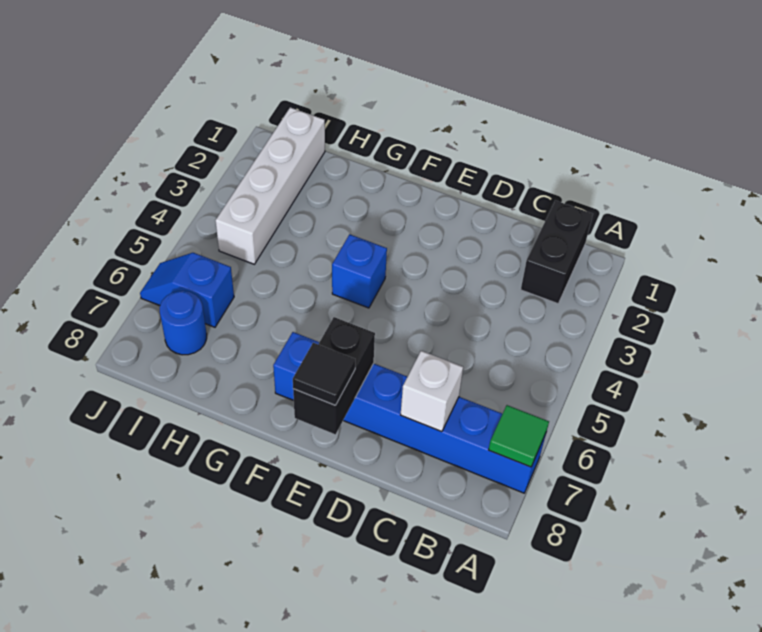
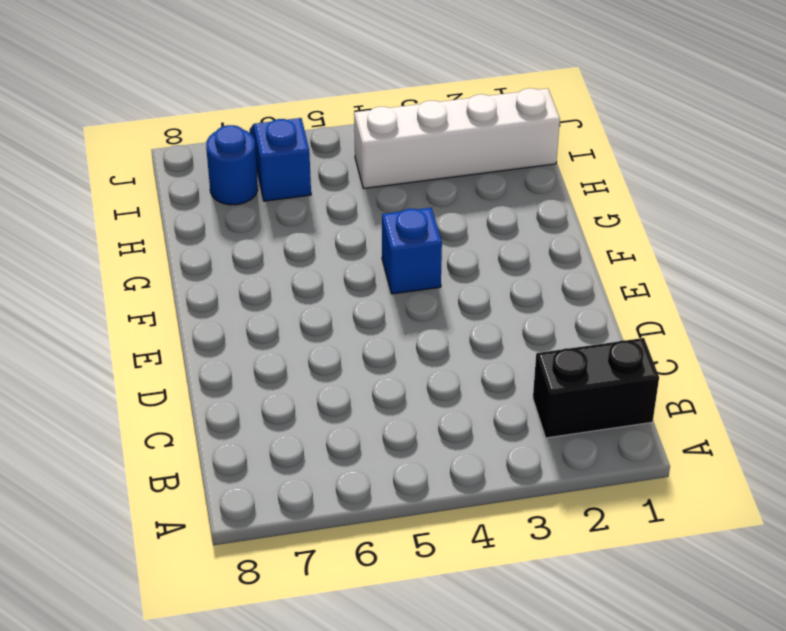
none -> blue brick A7:F7 level 1
none -> green tile A7 level 2

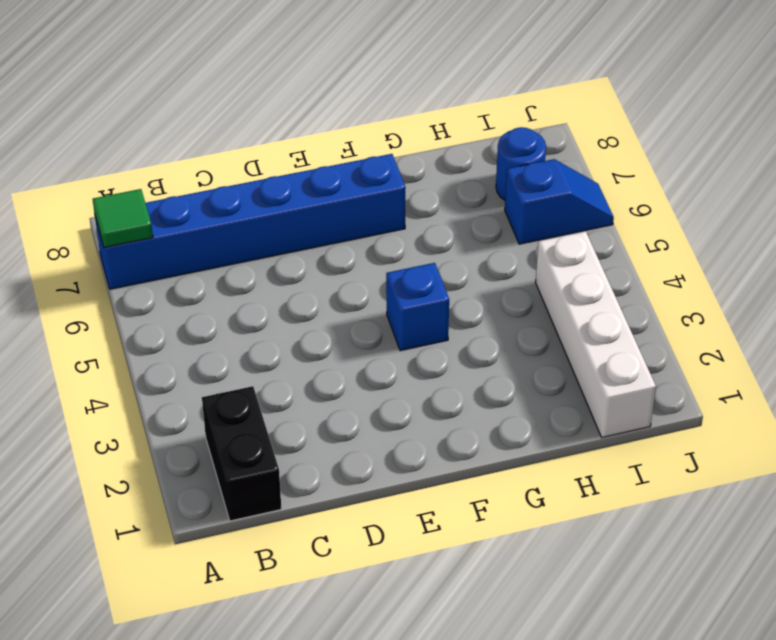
none -> white brick C7 level 2
none -> black brick E7:E8 level 2

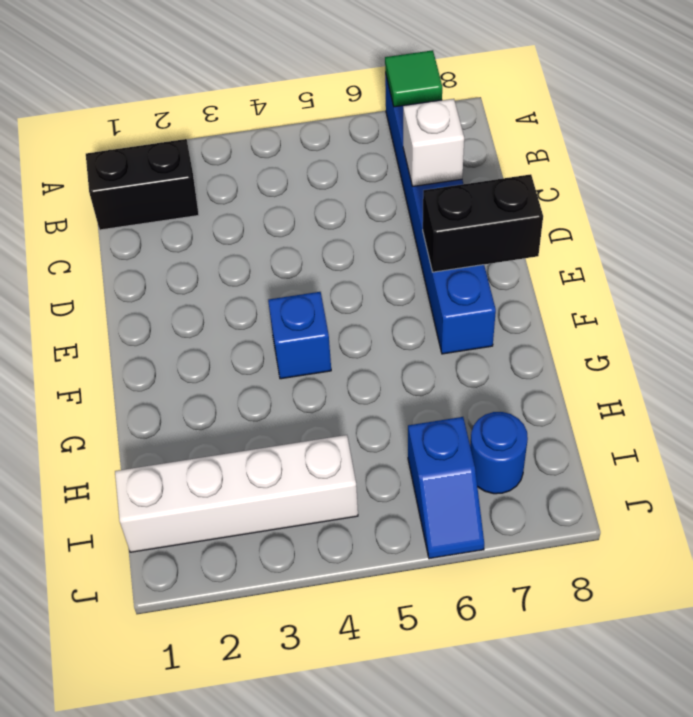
none -> black tile E8 level 3

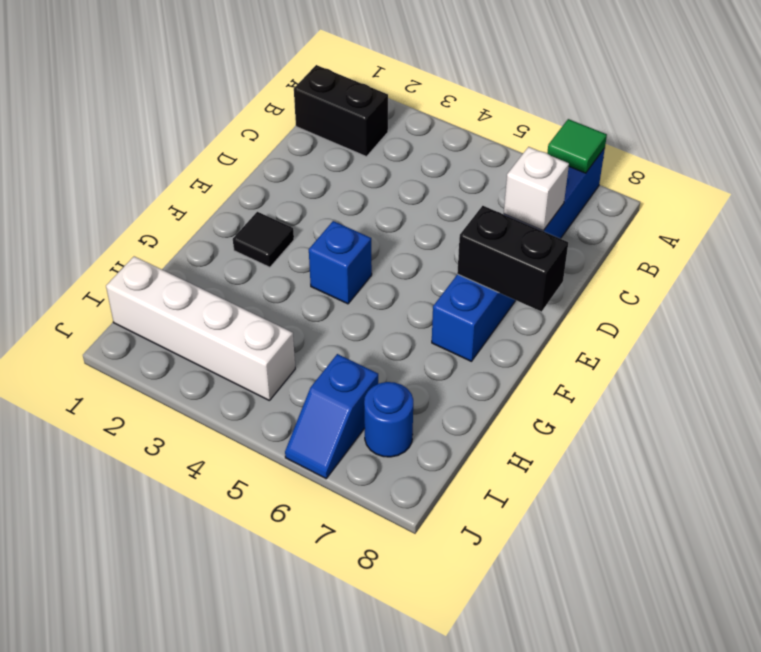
black tile F2 level 1 -> black tile E8 level 3

